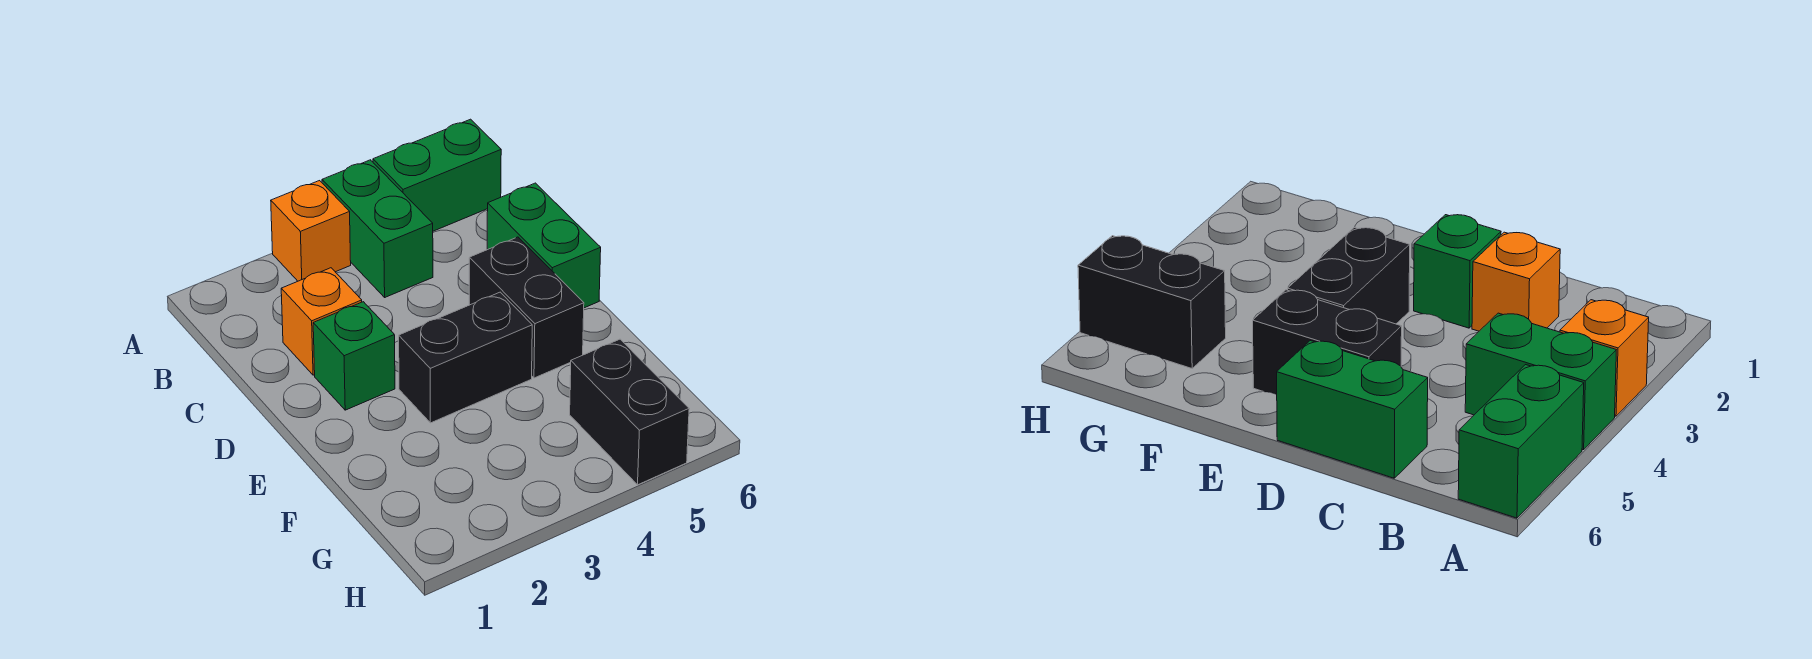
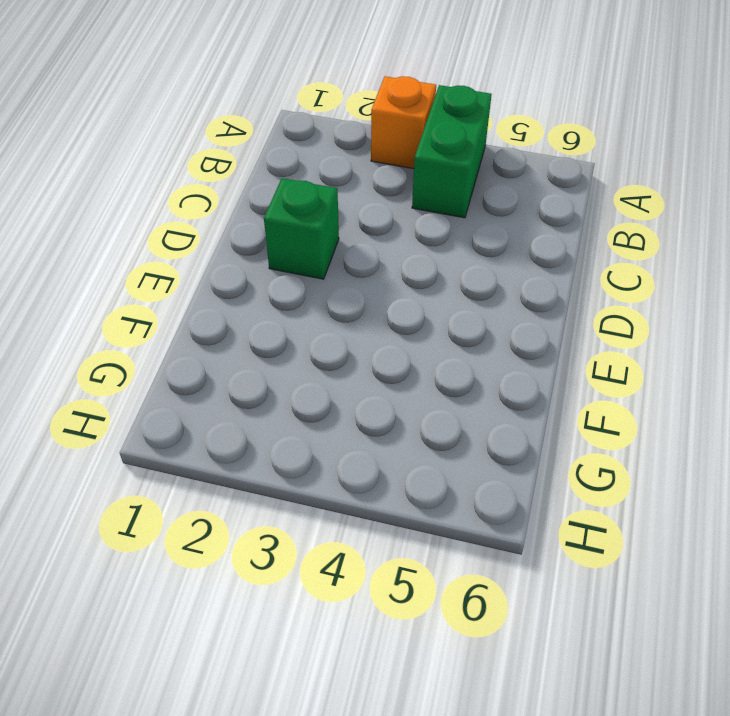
none -> green brick A5:A6 level 1
none -> orange brick C2 level 1

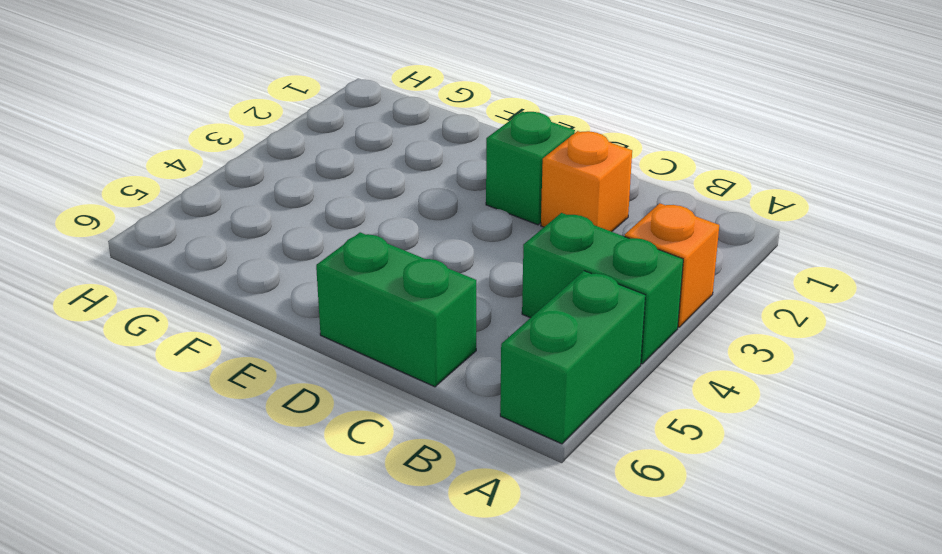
none -> black brick D5:E5 level 1
none -> black brick E3:E4 level 1

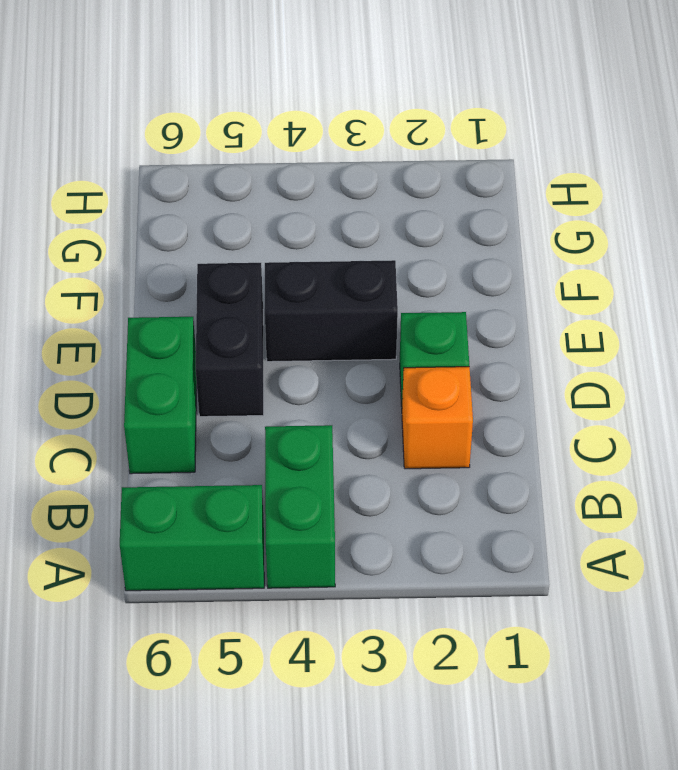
none -> orange brick A3 level 1
none -> black brick G5:H5 level 1

